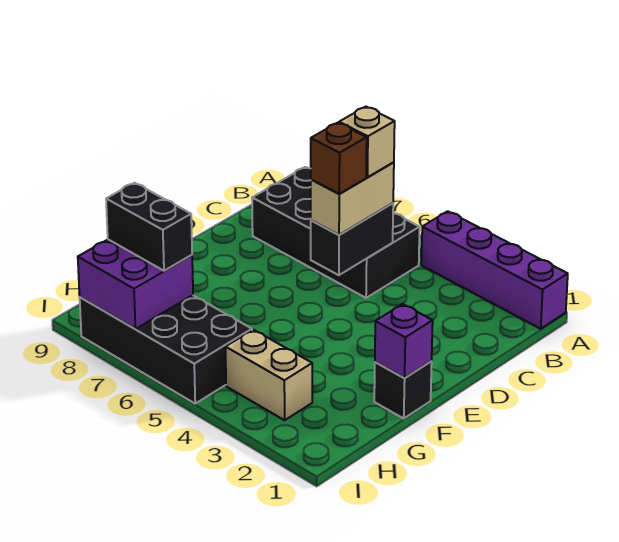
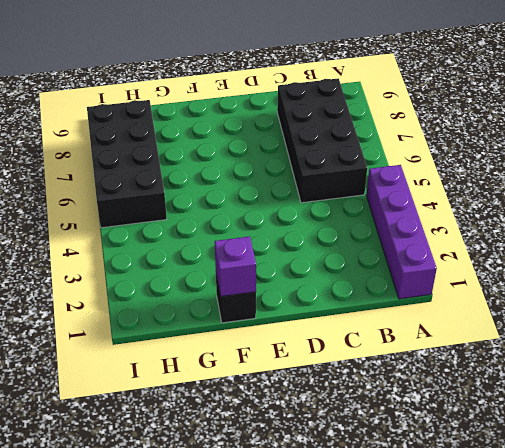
none -> tan brick H3:H4 level 1
none -> black brick C5:D5 level 2
none -> purple brick H7:I8 level 2

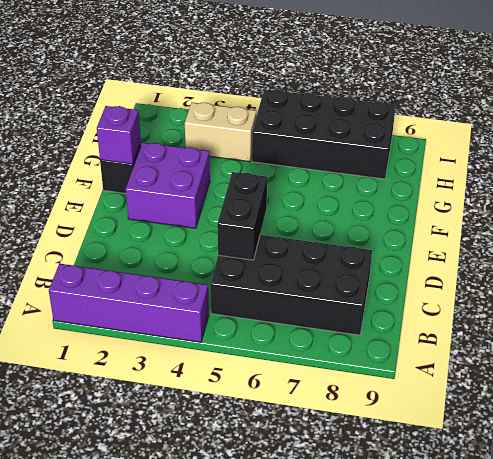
purple brick E2:F3 level 1 -> purple brick H7:I8 level 2
none -> tan brick C5:D5 level 3
none -> black brick H7:H8 level 3
none -> tan brick C5 level 4

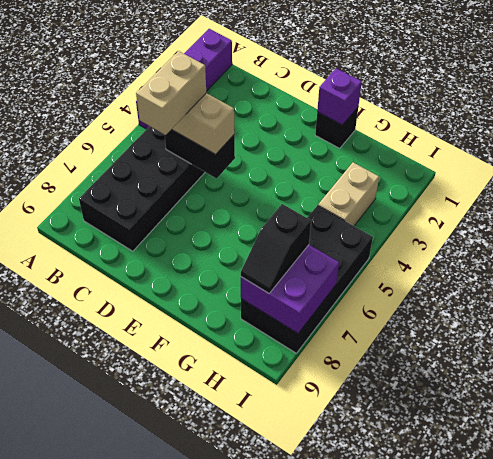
tan brick C5:C6 level 4 -> tan brick C5 level 4
black slope H7:H8 level 3 top 7 -> black brick H7:H8 level 3
none -> brown brick D5 level 4

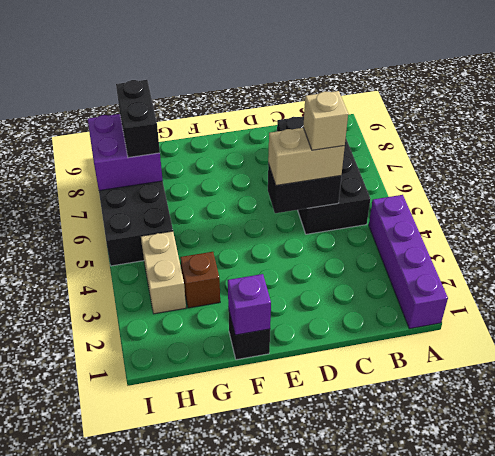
brown brick G3 level 1 -> brown brick D5 level 4

